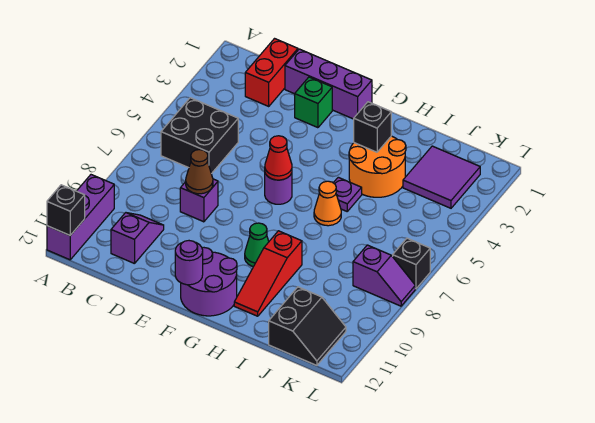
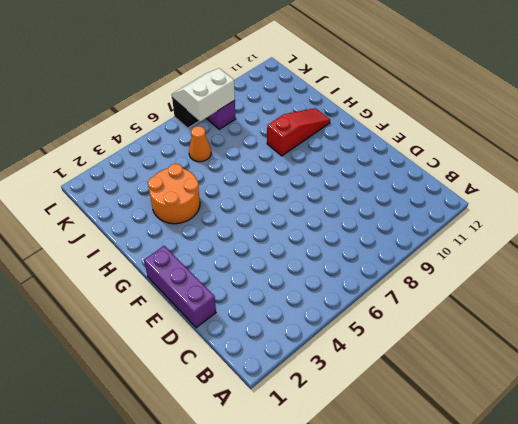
orange cone J6 level 1 -> orange cone H6 level 1
white slope K7:L8 level 2 top K -> none
none -> purple brick A10:A12 level 1
none -> black brick B5:C6 level 1
none -> red brick C1:C2 level 1

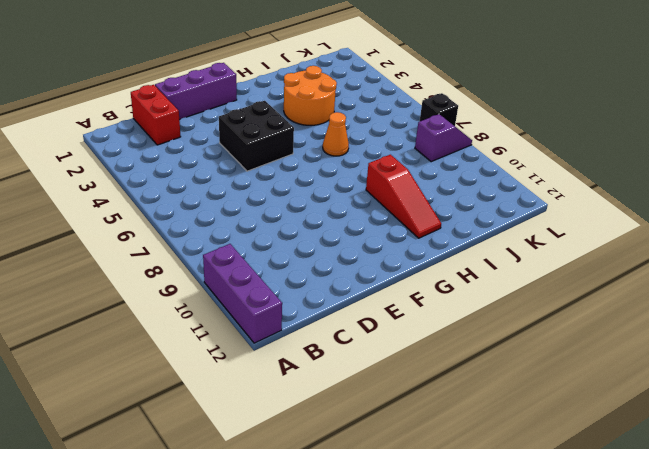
black brick E4:F5 level 1 -> black brick B5:C6 level 1
none -> purple slope C10:C11 level 1 top 11
none -> purple brick D8 level 1
none -> green brick E2 level 1

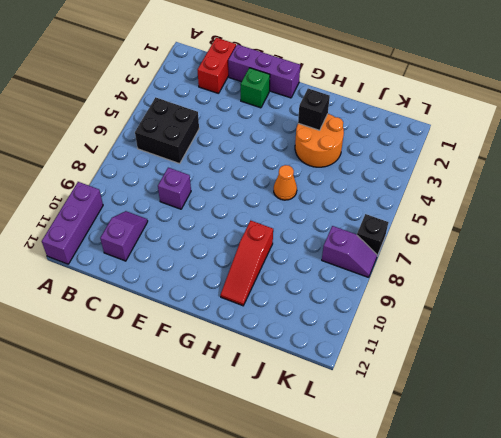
none -> purple round brick F6 level 1
none -> purple round brick F11:G12 level 1
none -> green cone G9 level 1

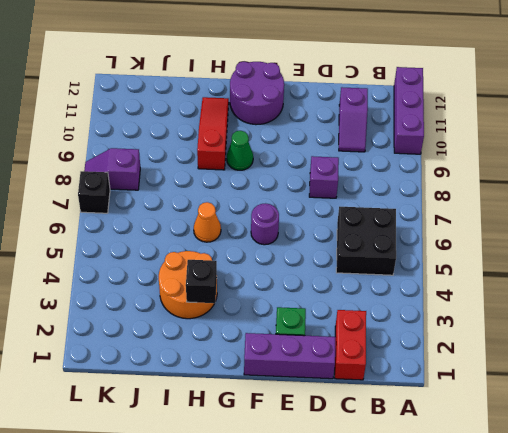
none -> purple plate H5 level 1
none -> purple tile J2:K3 level 1
none -> black slope J11:K12 level 1 top J

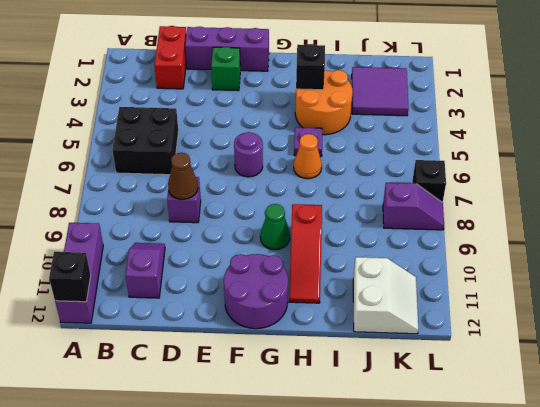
white slope J11:K12 level 1 top J -> black slope J11:K12 level 1 top J
none -> red cone F6 level 2
none -> purple round brick F12 level 2

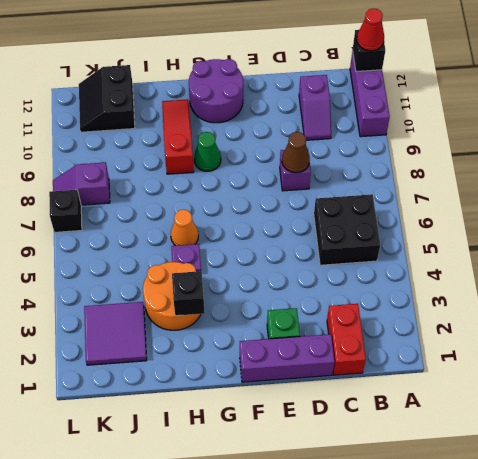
red cone A12 level 3 -> red cone F6 level 2
none -> purple round brick F6 level 1
none -> purple round brick F12 level 2

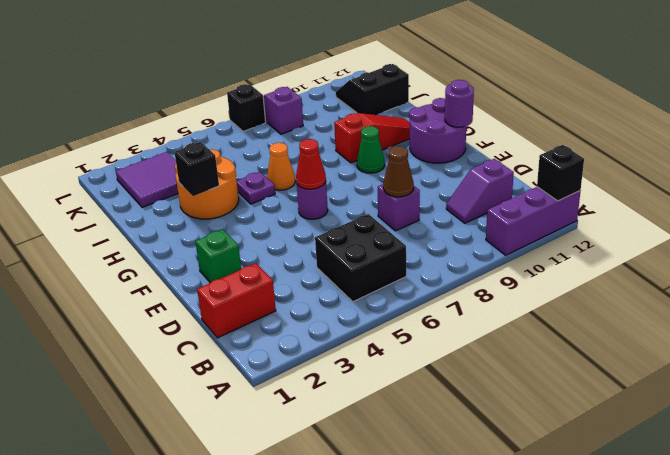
none -> purple brick D1:F1 level 1

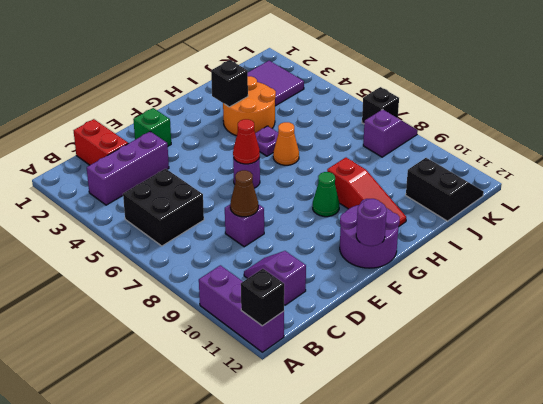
purple brick B3:D3 level 1 -> purple brick D1:F1 level 1

